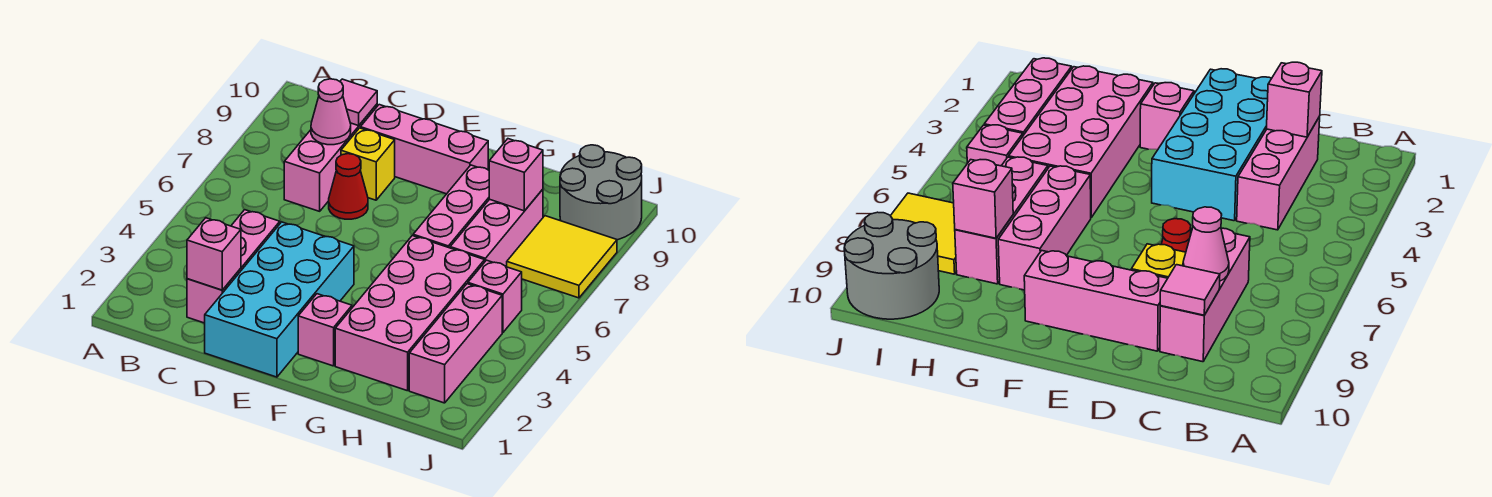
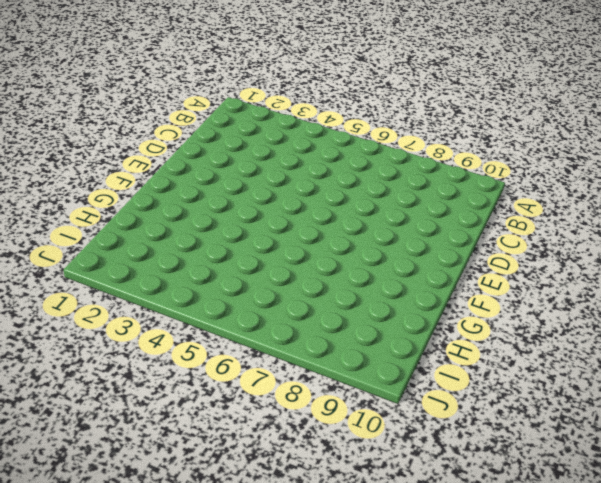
none -> pink brick C2:C4 level 1
none -> pink brick C7:C9 level 1
none -> cyan brick D1:E4 level 1

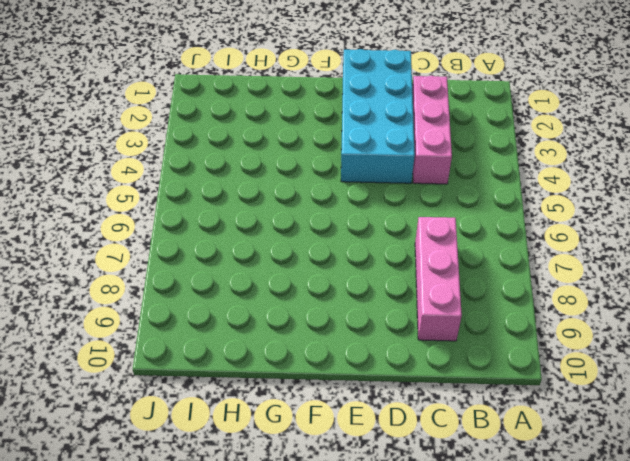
none -> red cone D7 level 1
none -> yellow brick D8 level 1
none -> pink brick D9:F9 level 1

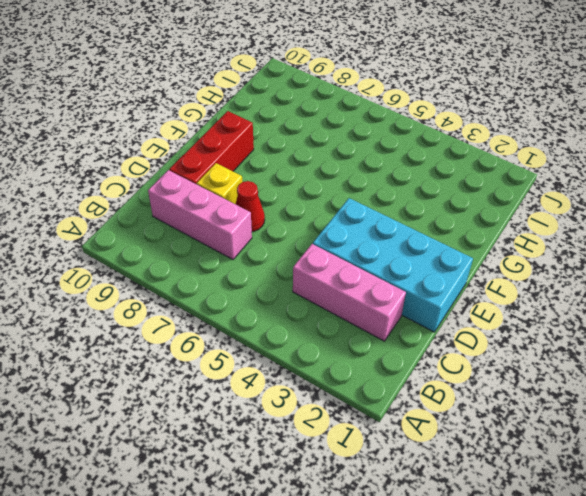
red brick D9:F9 level 1 -> pink brick D9:F9 level 1
none -> pink brick F2 level 1
none -> pink brick G2:H5 level 1
none -> pink brick G6:G8 level 1

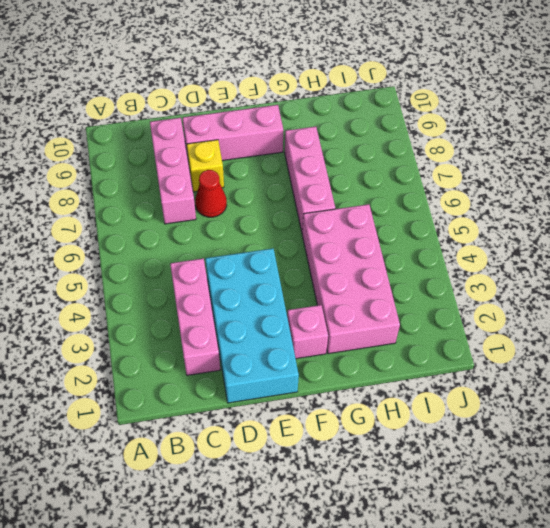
none -> pink brick H6:H8 level 1
none -> pink brick I2:I4 level 1
none -> pink brick I5 level 1

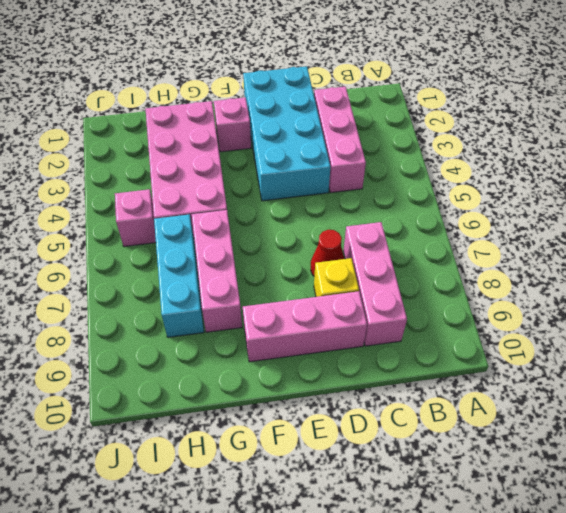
cyan brick H6:H8 level 1 -> pink brick H6:H8 level 1
none -> pink brick I2:I4 level 1
none -> yellow tile I7:J8 level 1
none -> grey round brick I9:J10 level 1

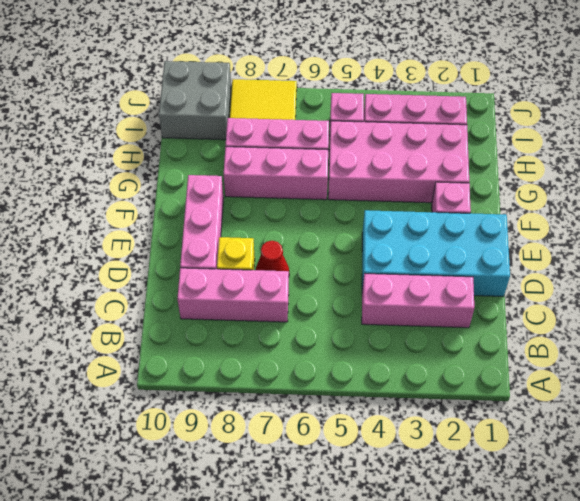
grey brick I9:J10 level 1 -> grey round brick I9:J10 level 1
none -> pink brick C2 level 2
none -> pink cone C8 level 2
none -> pink tile C9 level 2

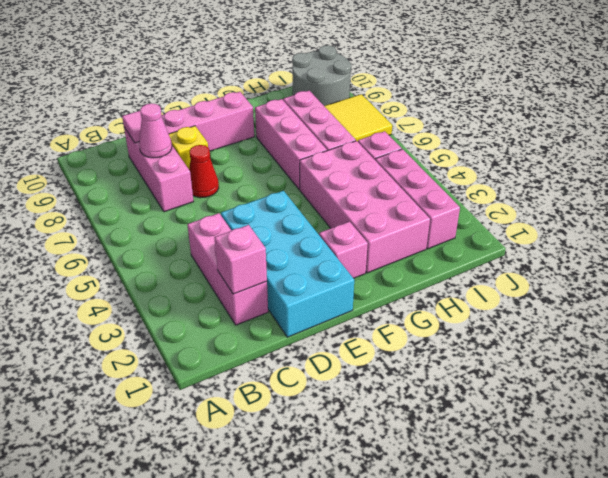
none -> pink brick H8 level 2

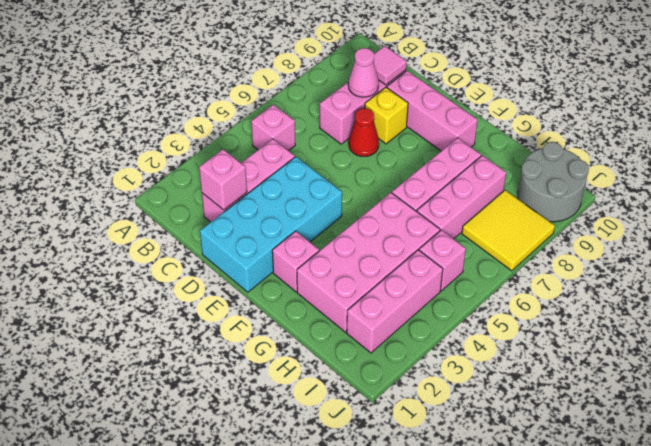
pink brick B5 level 1 -> pink brick H8 level 2

